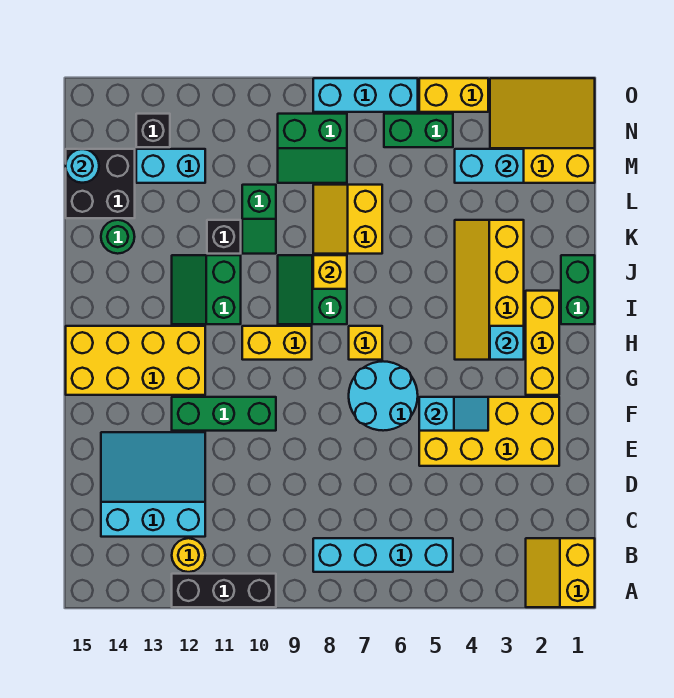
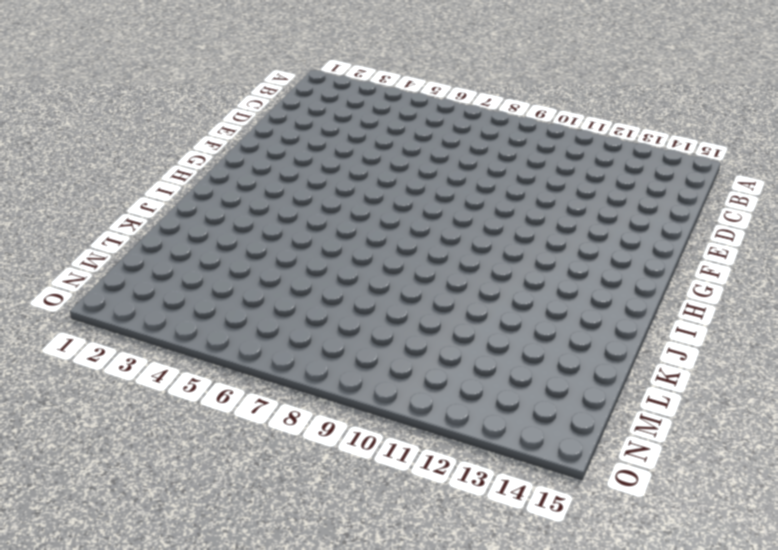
none -> yellow slope A1:B2 level 1 top 1
none -> black brick A10:A12 level 1
none -> cyan brick B5:B8 level 1
none -> yellow round brick B12 level 1

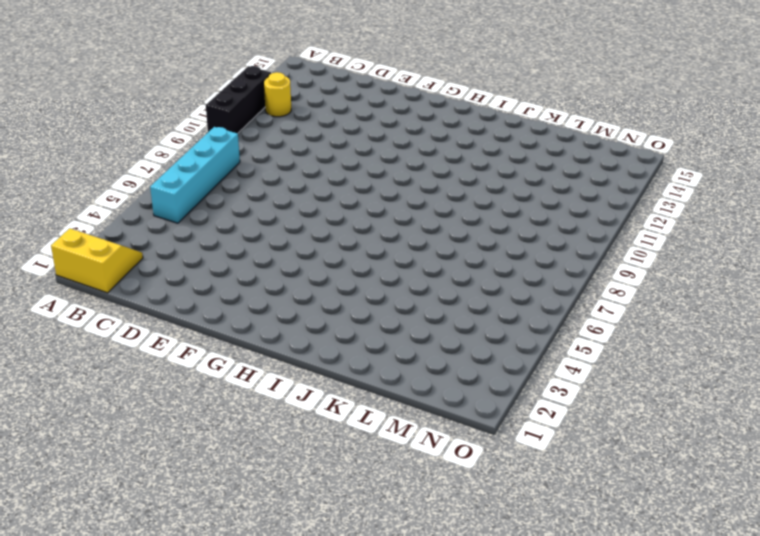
none -> cyan slope C12:E14 level 1 top C
none -> yellow brick E2:F5 level 1
none -> cyan round brick F6:G7 level 1
none -> green brick F10:F12 level 1

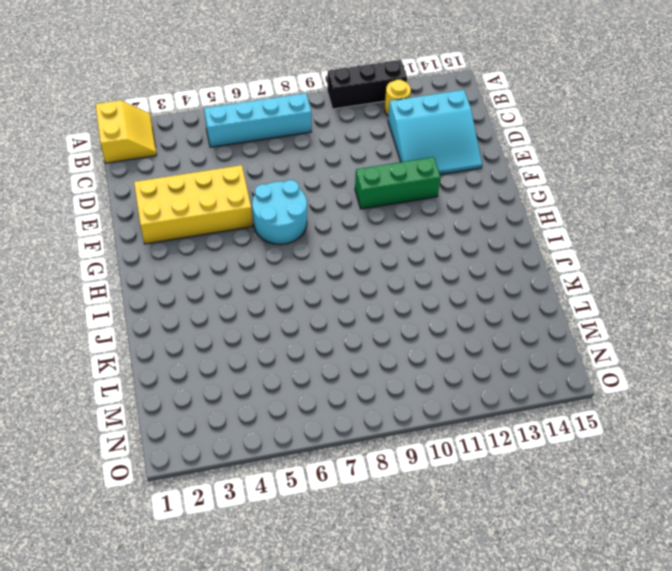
none -> yellow brick G2:I2 level 1
none -> yellow brick G12:H15 level 1
none -> yellow slope H3:K4 level 1 top 3
none -> yellow brick H7 level 1

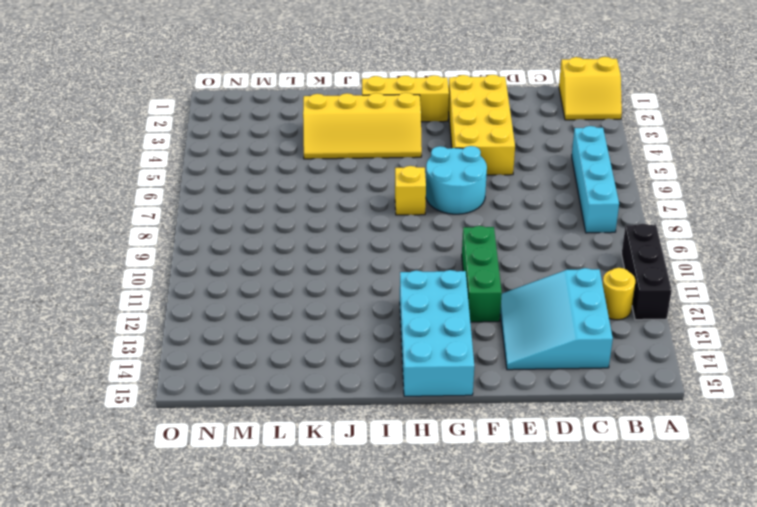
cyan brick G12:H15 level 1 -> yellow brick G12:H15 level 1
none -> yellow brick H9:H10 level 1
none -> green brick I1:J1 level 1
none -> green slope I8:J9 level 1 top 8
none -> green slope I11:J12 level 1 top 11

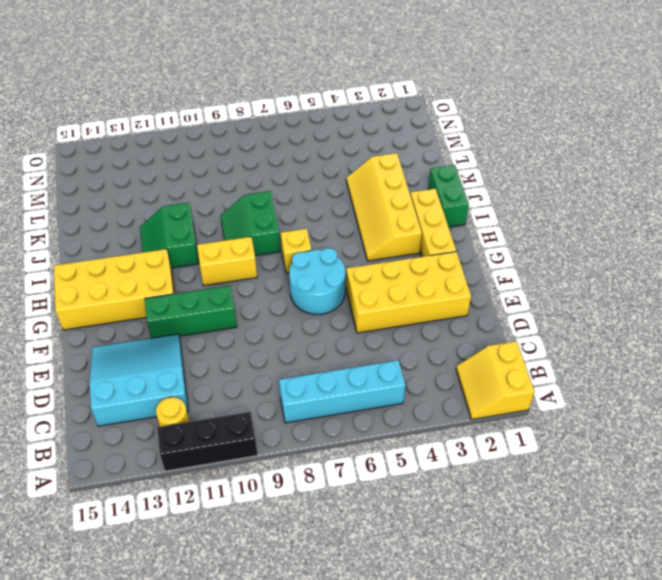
none -> yellow slope K7:L8 level 1 top 7
none -> green slope K10:L10 level 1 top L
none -> black brick K11 level 1
none -> green round brick K14 level 1

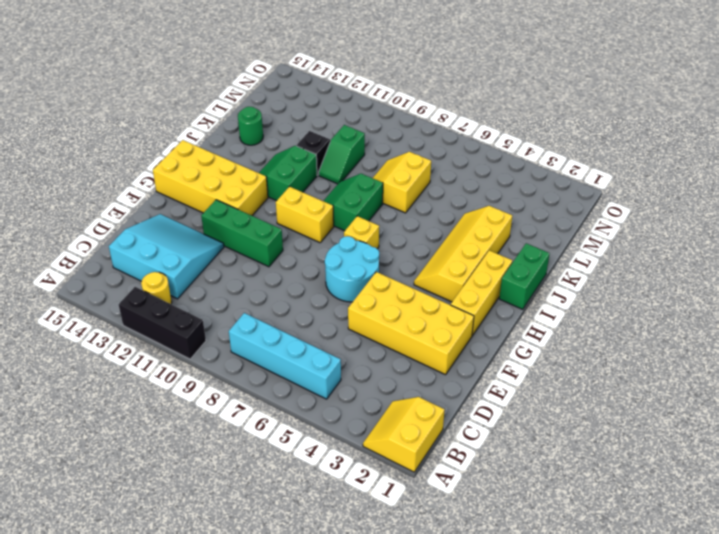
none -> black brick L14:M15 level 1
none -> yellow slope M1:O3 level 1 top M
none -> green slope M8:N9 level 1 top N
none -> cyan brick M12:M13 level 1

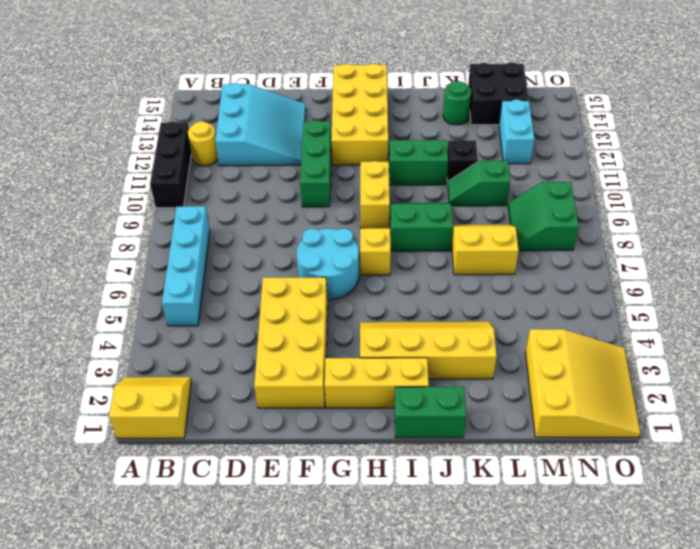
none -> green brick N5:N6 level 1
none -> black brick N13 level 1
none -> yellow brick O4:O5 level 1
none -> cyan brick O6:O8 level 1

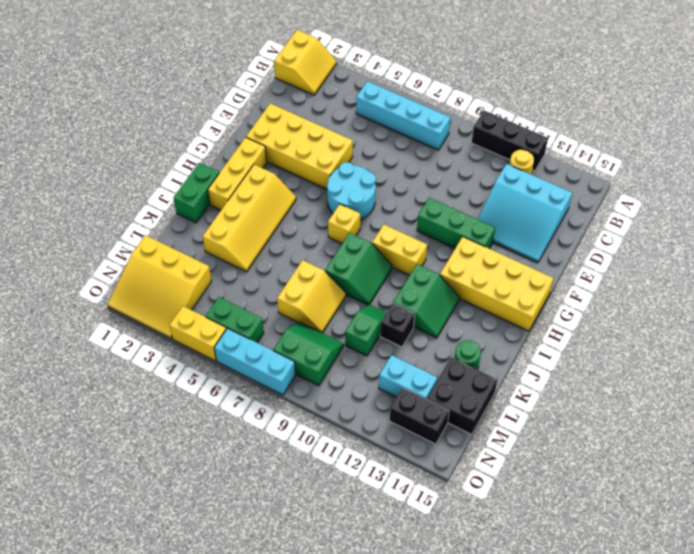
black brick N13:N14 level 1 -> black brick N13 level 1
none -> cyan slope F4:F5 level 2 top 5
none -> cyan brick H3 level 2
none -> yellow brick J8 level 2
none -> cyan brick M3:M4 level 2

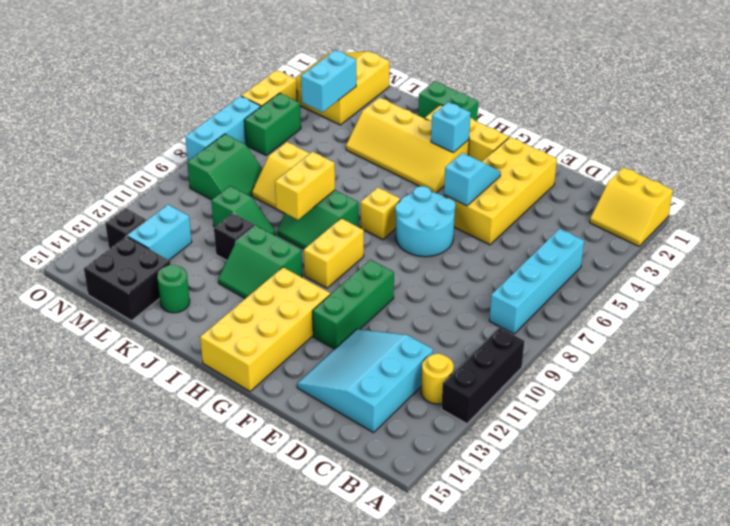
yellow brick J8:J9 level 2 -> yellow brick J8 level 2
none -> cyan round brick M15 level 2

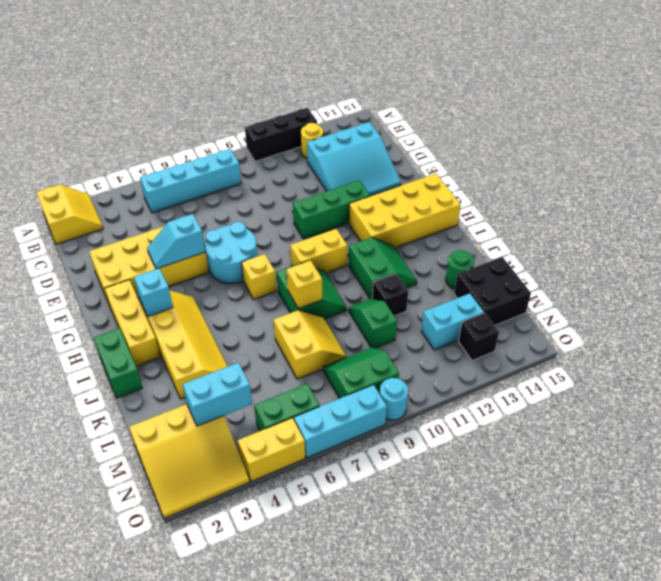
cyan round brick O9 level 1 -> cyan round brick M15 level 2

